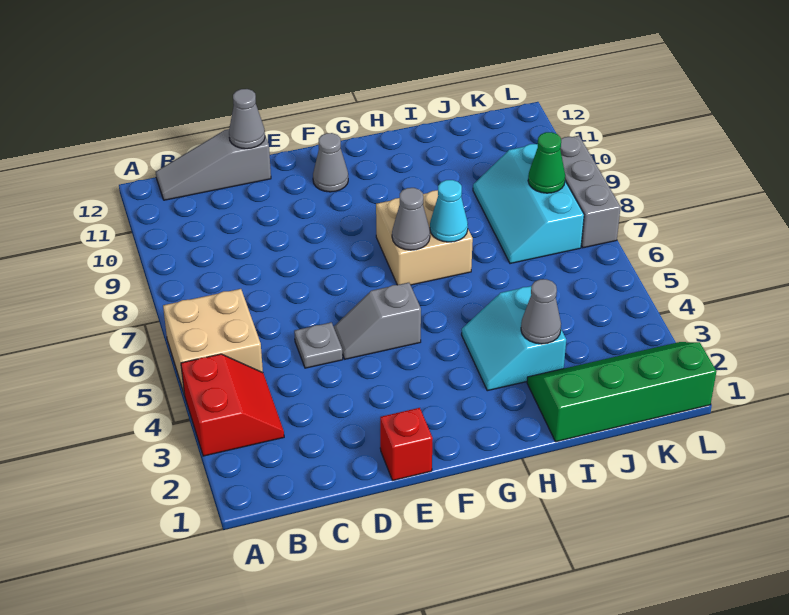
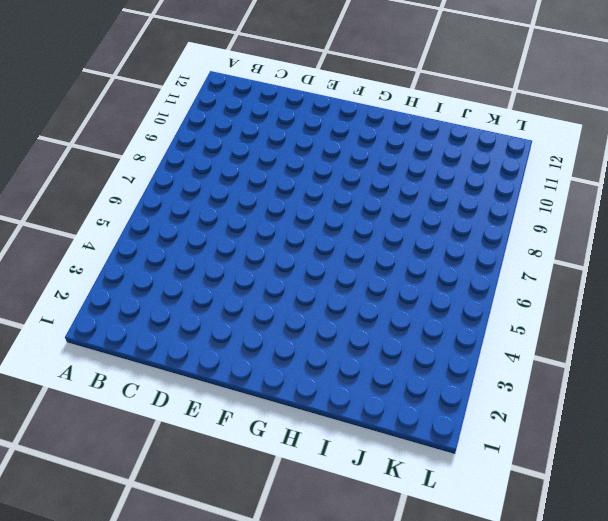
none -> red slope A3:B4 level 1 top A
none -> tan brick A5:B6 level 1
none -> grey slope B12:D12 level 1 top D

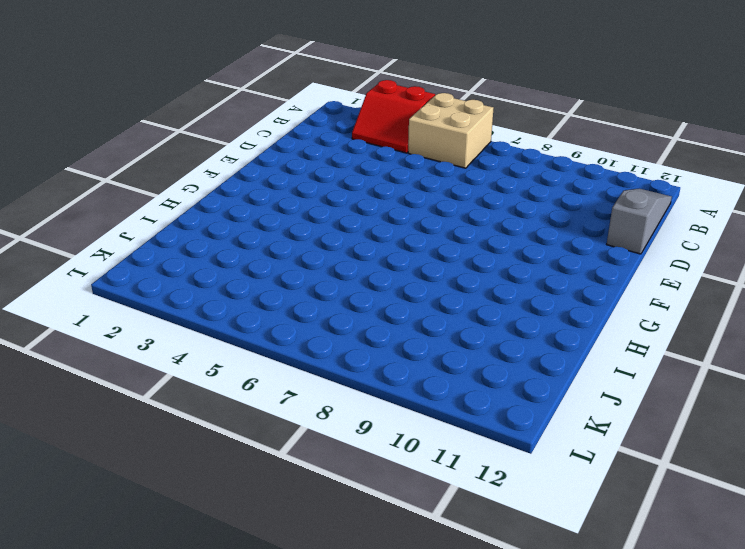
none -> grey plate D5 level 1
none -> red brick E1 level 1
none -> grey slope E5:F5 level 1 top F

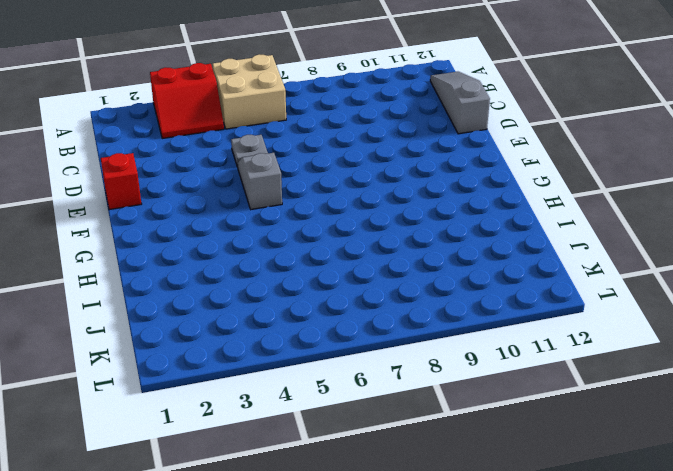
none -> grey cone F11 level 1
none -> tan brick G7:H8 level 1
none -> cyan slope H3:I4 level 1 top I

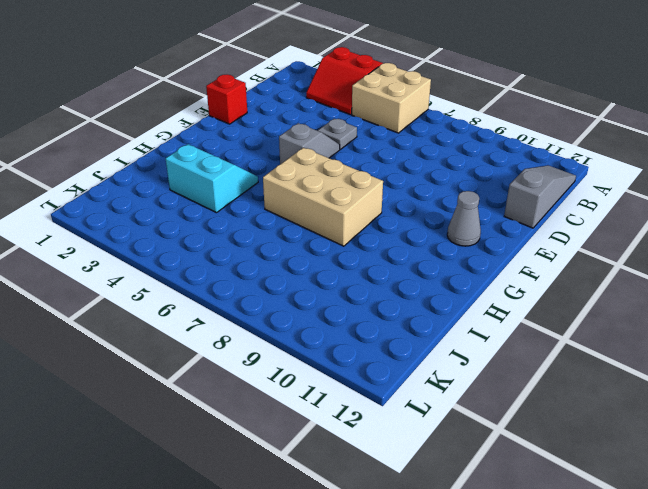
tan brick G6:H8 level 1 -> tan brick G7:H8 level 1
none -> green slope I1:L2 level 1 top 1
none -> cyan slope J7:K9 level 1 top K
none -> grey brick L7:L9 level 1

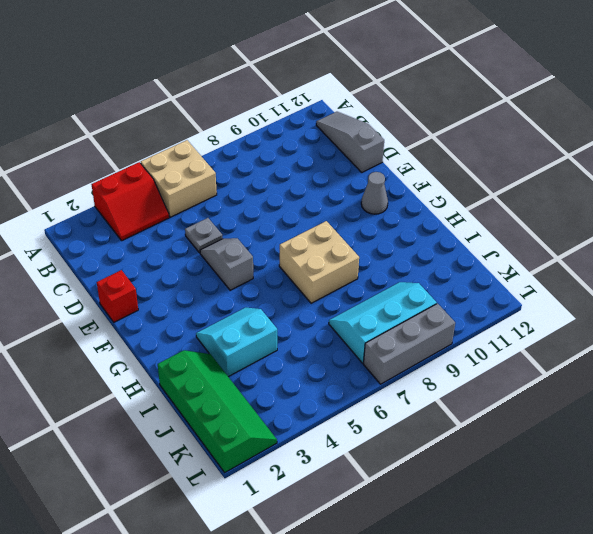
none -> grey cone D12 level 2
none -> grey cone G7 level 2
none -> cyan cone H7 level 2

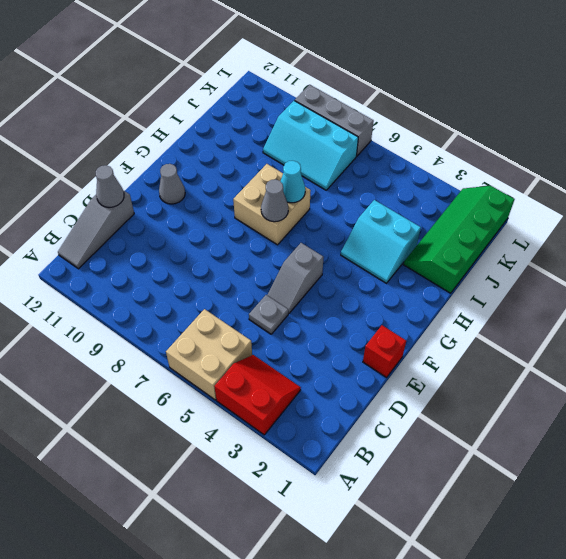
none -> grey cone I3 level 2
none -> green cone K8 level 2

